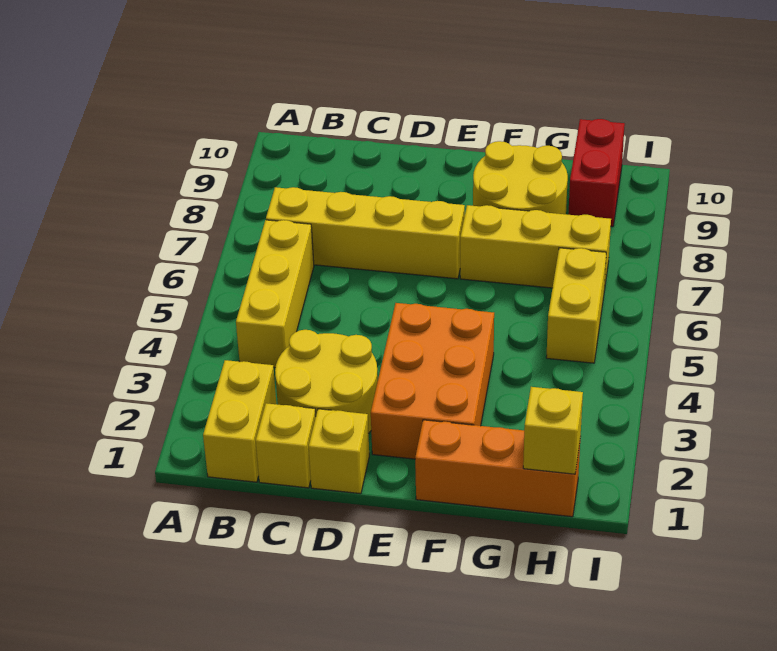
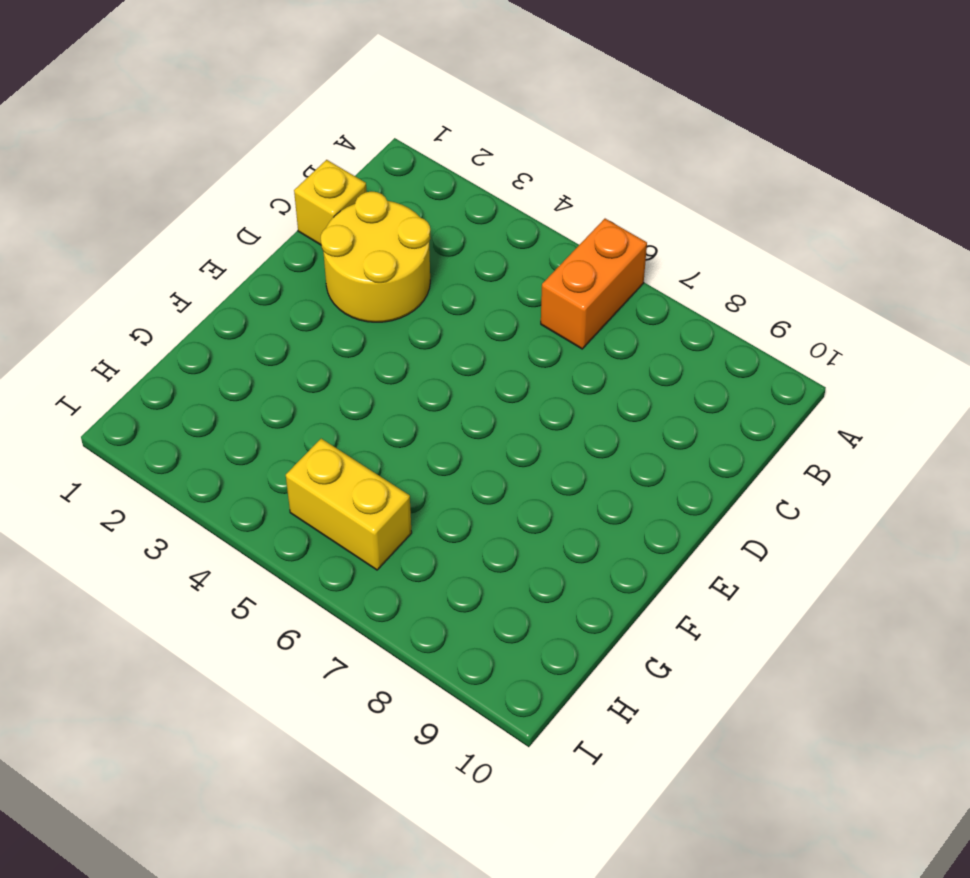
orange brick A6:B6 level 1 -> yellow brick B4:B6 level 1
none -> yellow brick B1:B2 level 1
none -> yellow brick B7:E7 level 1
none -> yellow brick D1 level 1

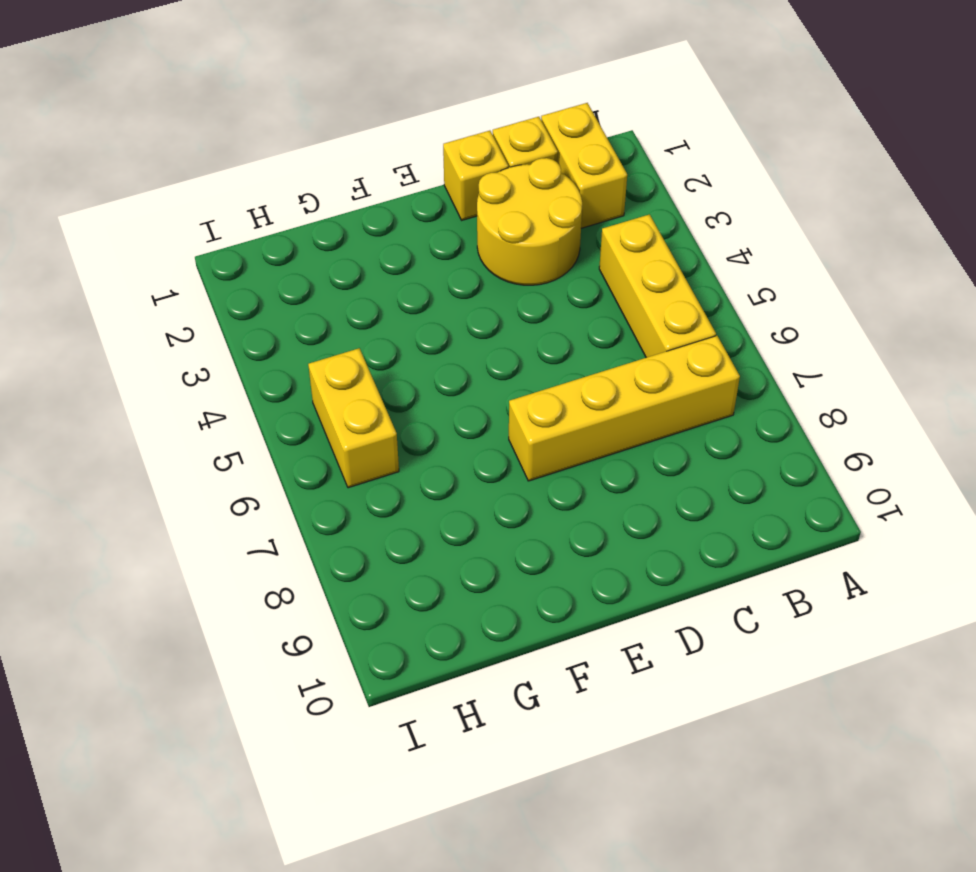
none -> orange brick E2:F4 level 1
none -> orange brick F1:H1 level 1
none -> yellow brick F7:H7 level 1

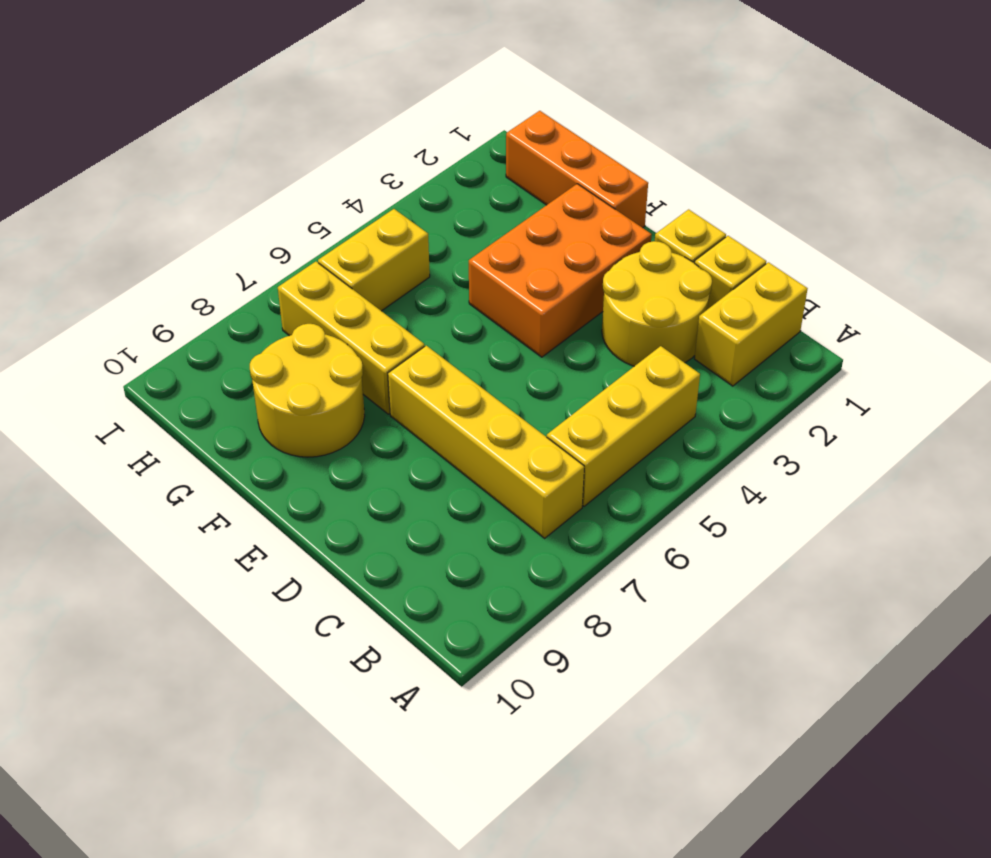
none -> red brick H9:H10 level 1
none -> yellow brick H1 level 2

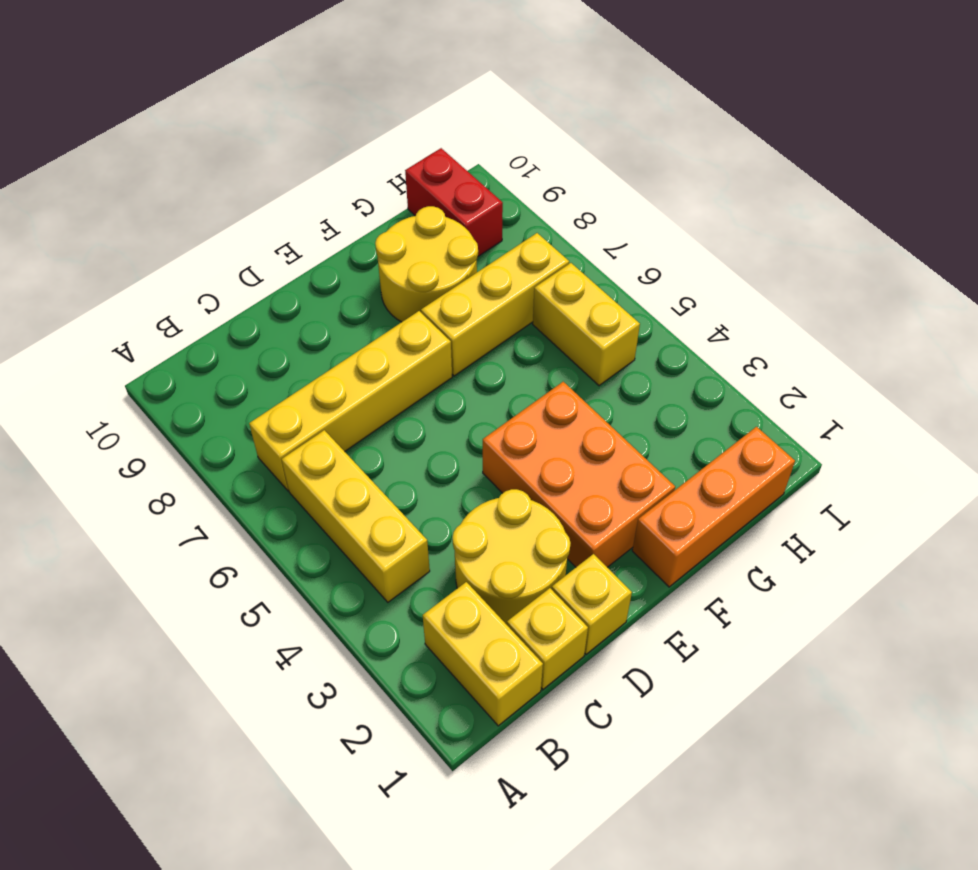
none -> yellow brick H1 level 2

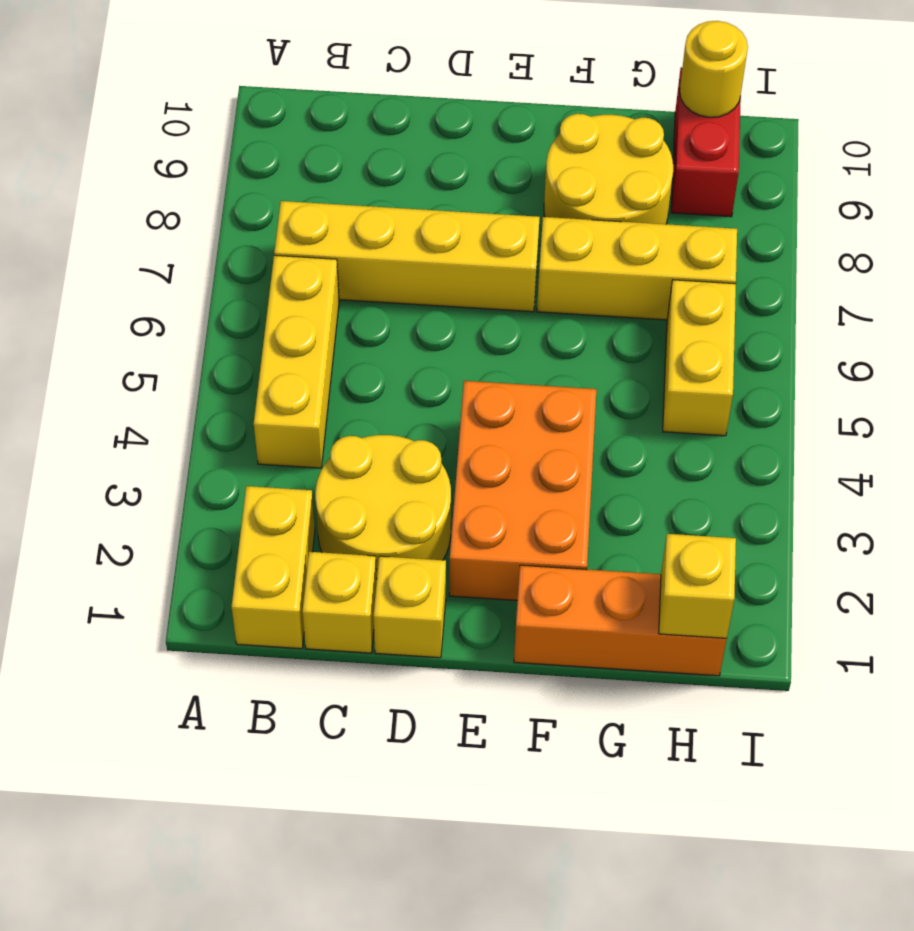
yellow round brick H10 level 2 -> none

